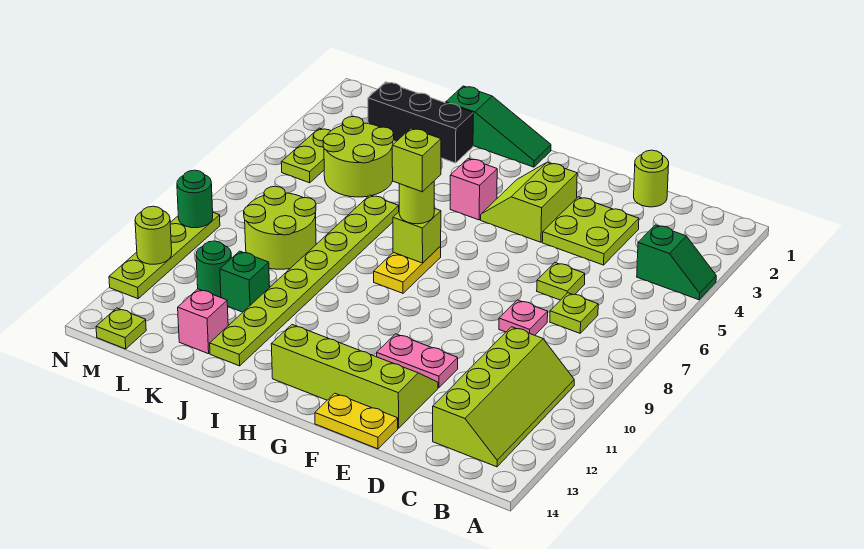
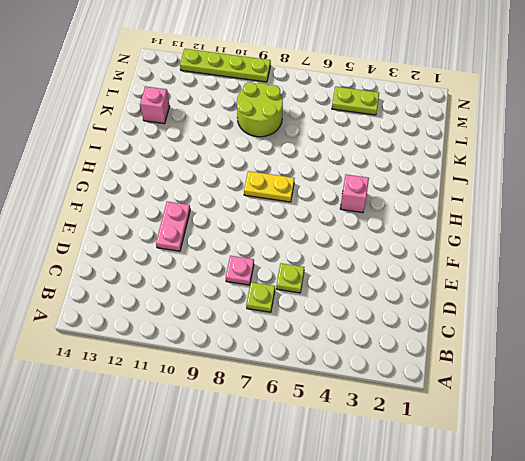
none -> green slope A4:B4 level 1 top B
none -> lime slope B10:C13 level 1 top C
none -> lime round brick D1 level 1

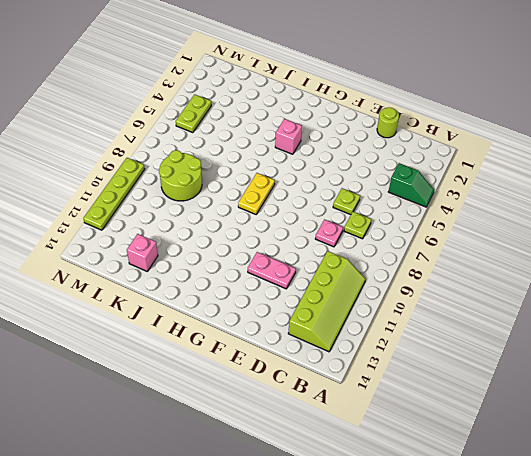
none -> lime plate D3:E4 level 1
none -> lime slope E12:H13 level 1 top 13
none -> yellow plate E14:F14 level 1

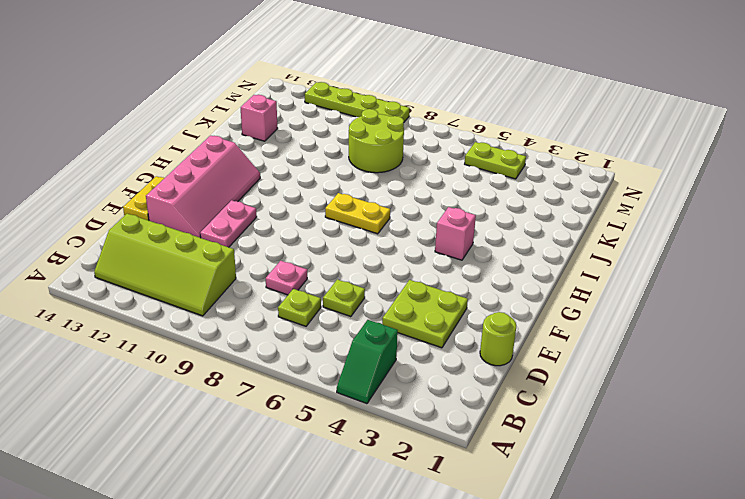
pink slope E12:H13 level 1 top 13 -> lime slope E12:H13 level 1 top 13
none -> lime slope F3:G4 level 1 top F
none -> green slope H1:J1 level 1 top J
none -> black brick J2:L2 level 1

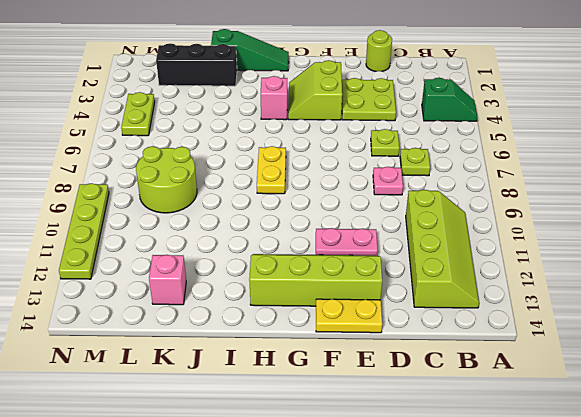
none -> lime plate J6:J13 level 1
none -> lime round brick K4:L5 level 1
none -> green brick K11 level 1

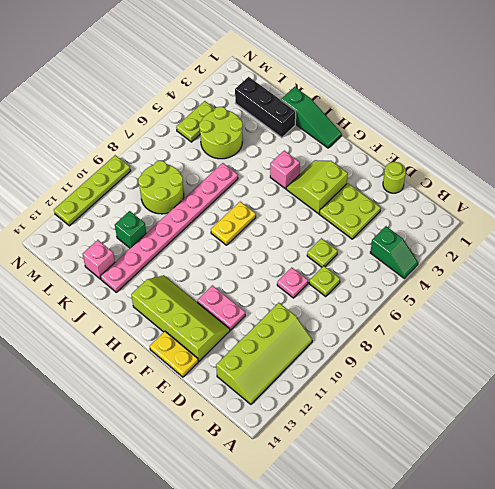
pink plate J6:J13 level 1 -> lime plate J6:J13 level 1
none -> green round brick L11 level 1
none -> lime plate M14 level 1
none -> lime brick H7 level 2

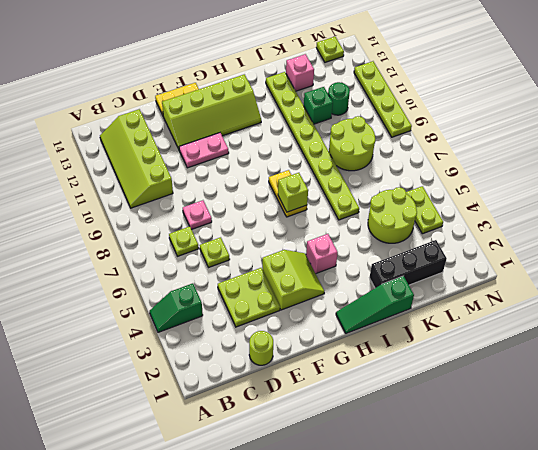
none -> green round brick N9 level 2
none -> lime round brick N11 level 2
none -> lime round brick H7 level 3

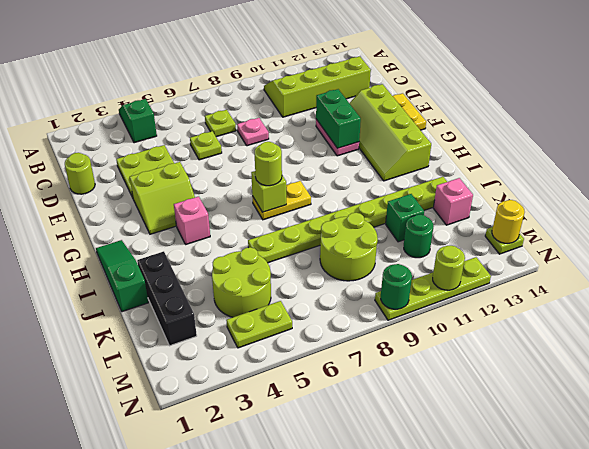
green brick E11:F11 level 2 -> none
yellow round brick M14 level 2 -> none
none -> lime brick H7 level 4

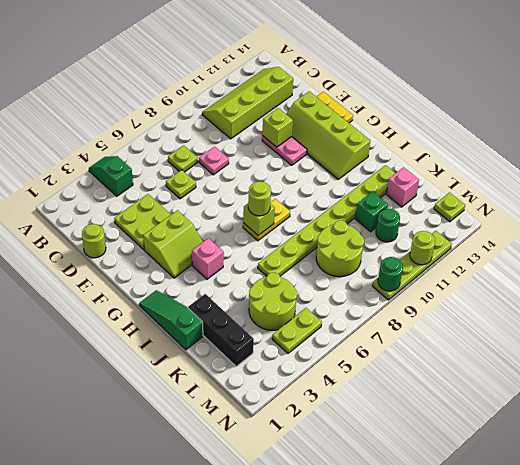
lime brick E11 level 2 -> lime brick H7 level 4

